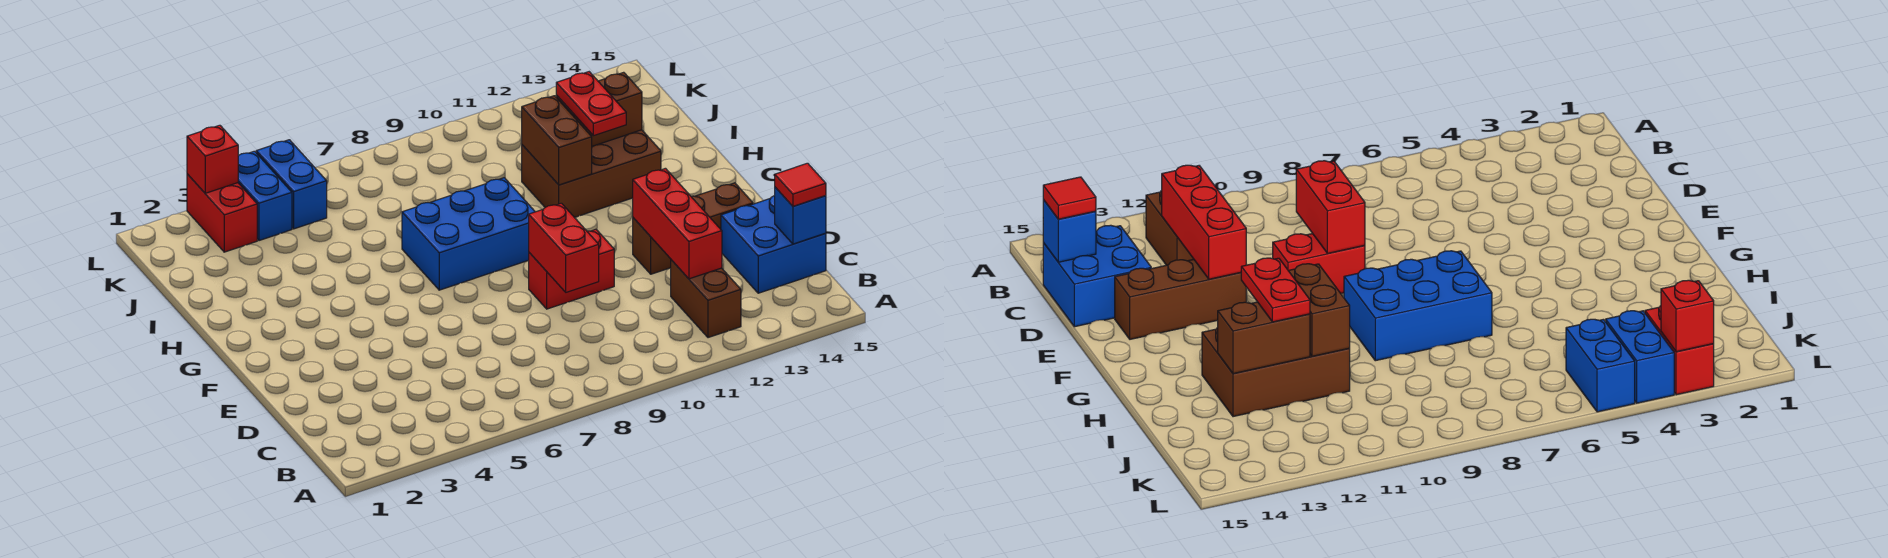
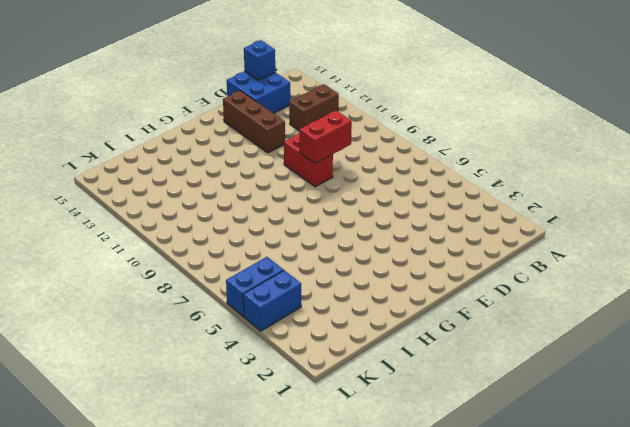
none -> blue brick G7:H9 level 1
none -> brown brick H11:I13 level 1
none -> red brick K3:L3 level 1

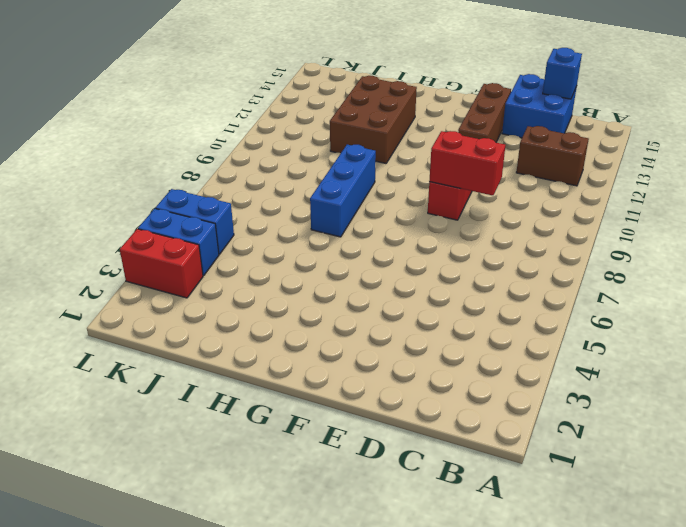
blue brick H7:H9 level 1 -> blue brick G7:H9 level 1
none -> red brick C12:E12 level 2
none -> brown brick H11:I11 level 2
none -> brown brick I12:I13 level 2

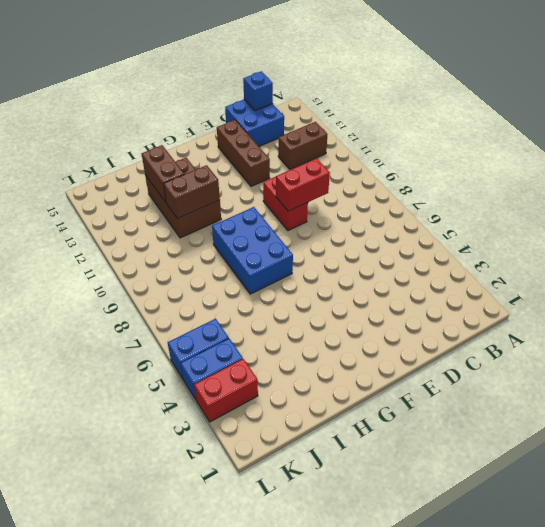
none -> red brick C12:E12 level 2
none -> red brick L3 level 2
none -> red tile C15 level 3

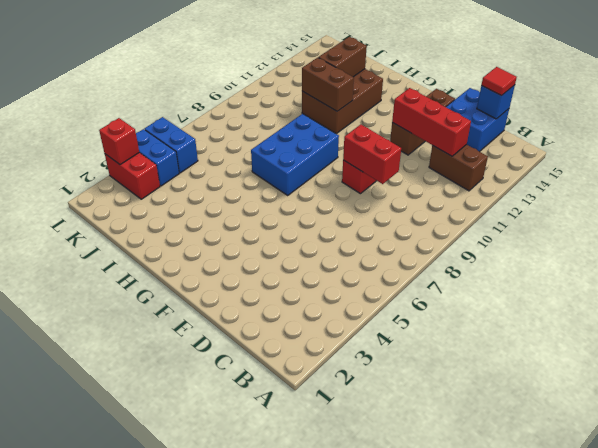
none -> red plate H12:I12 level 3

